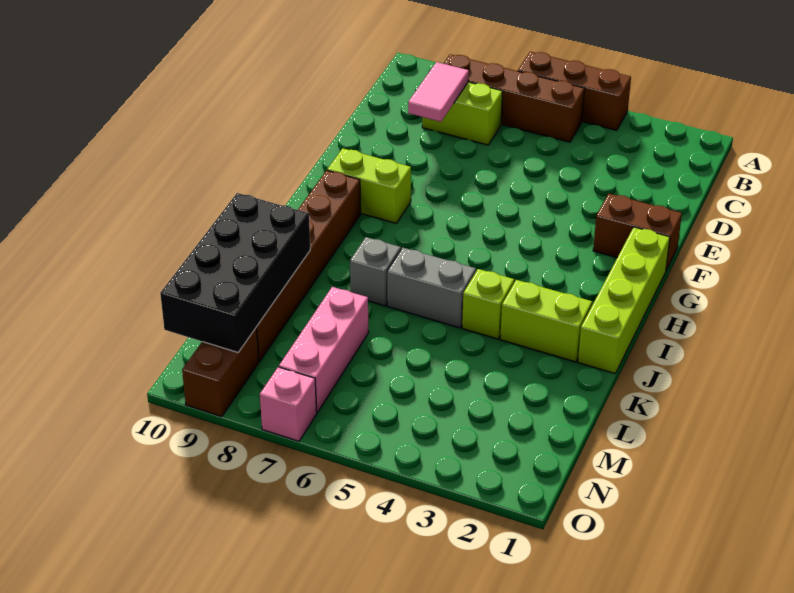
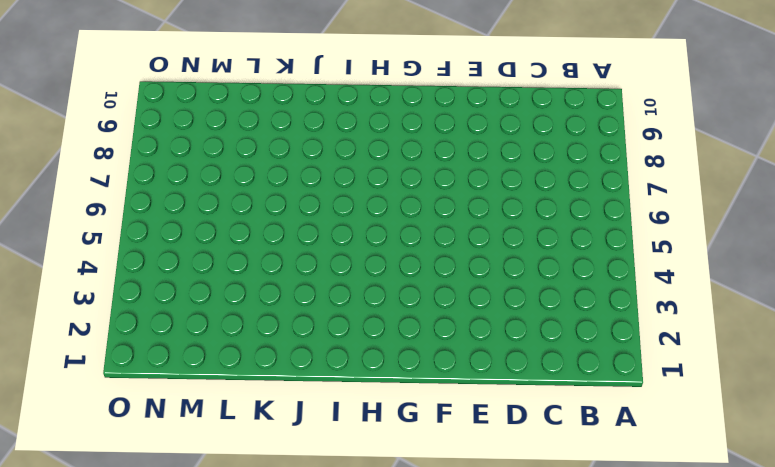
none -> brown brick A4:A6 level 1
none -> brown brick B5:B8 level 1
none -> lime brick C7:C8 level 1

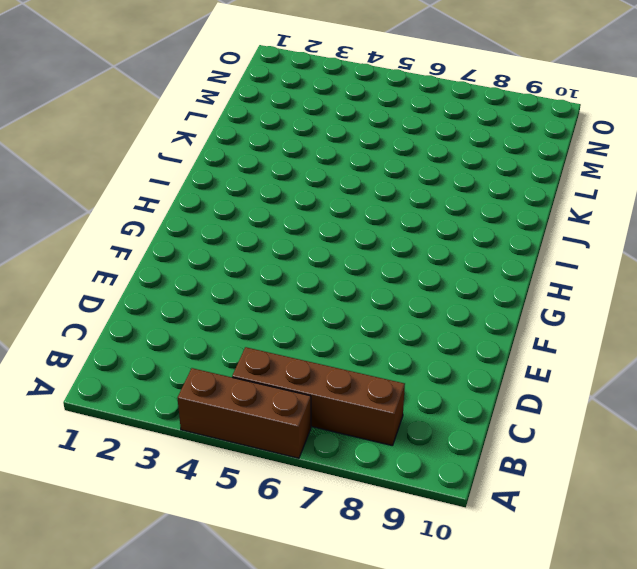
none -> lime brick C7:C8 level 1
none -> brown brick F1:F2 level 1
none -> lime brick G1:J1 level 1

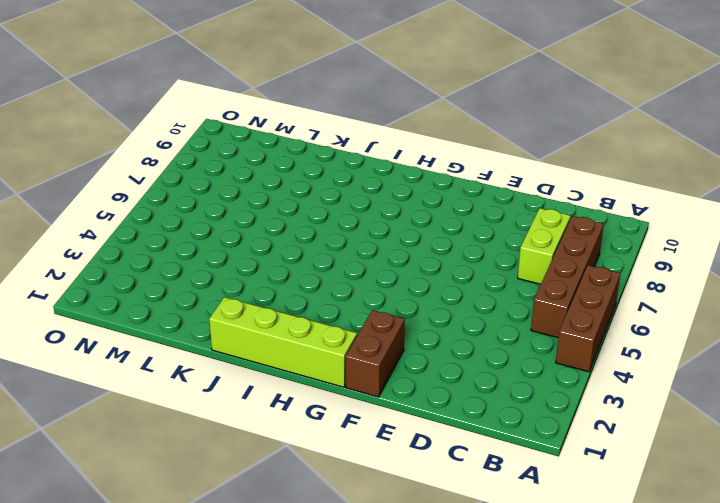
none -> lime brick G8:G9 level 1
none -> brown brick H9:M9 level 1
none -> lime brick J2:J3 level 1

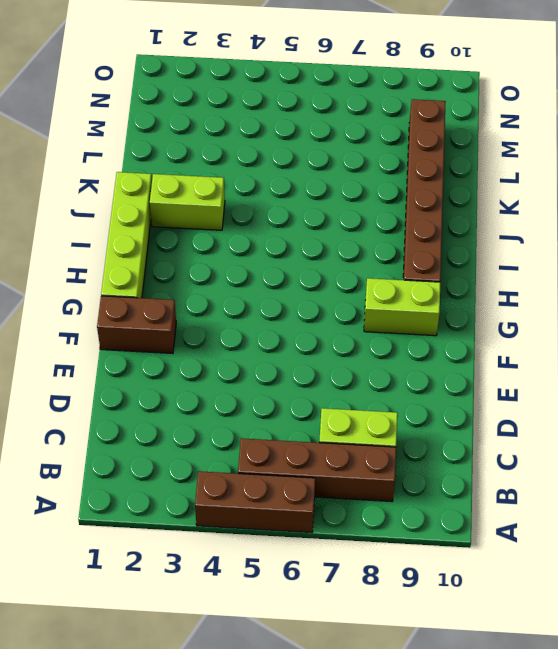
none -> lime brick J4 level 1
none -> grey brick J5:J6 level 1
none -> grey brick J7 level 1

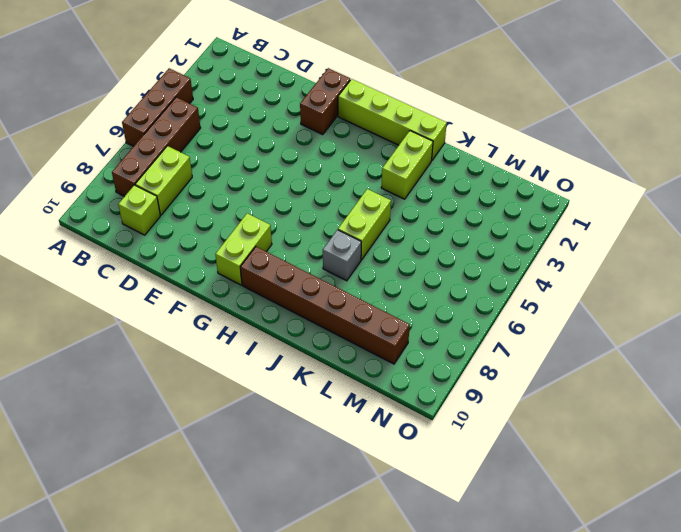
lime brick C9 level 1 -> lime brick J4 level 1
lime brick J5:J6 level 1 -> grey brick J5:J6 level 1
none -> pink brick L7:N7 level 1
none -> brown brick N9:O9 level 1
none -> pink brick O7 level 1

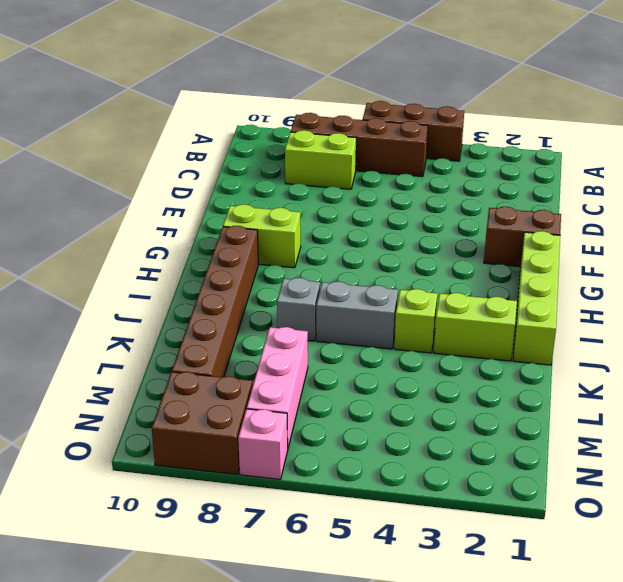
brown brick N8:O9 level 1 -> brown brick N9:O9 level 1
none -> pink tile C8:D8 level 2
none -> black brick K9:N10 level 2

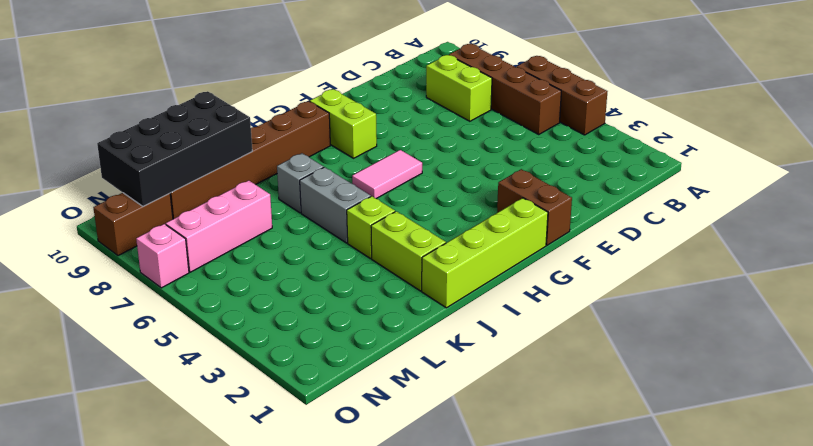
pink tile G6:H6 level 1 -> pink tile C8:D8 level 2

